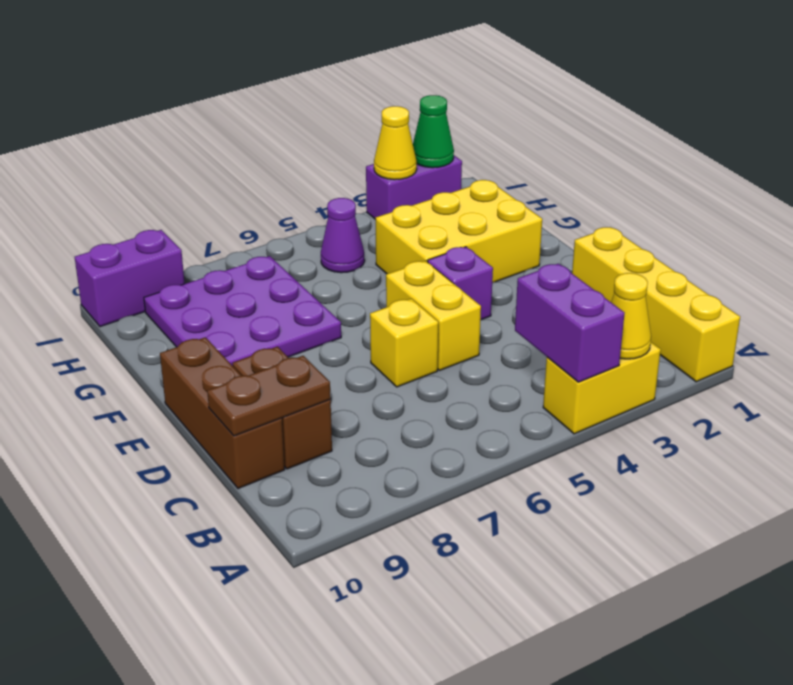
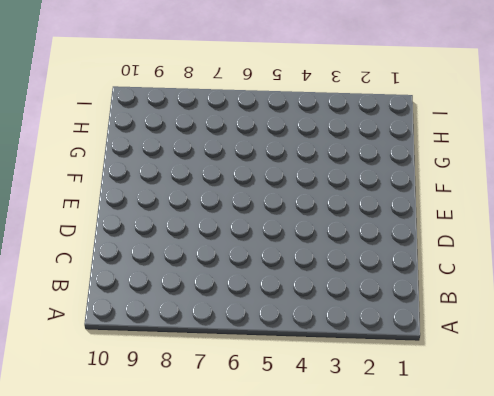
none -> yellow brick A1:D1 level 1
none -> yellow brick A3:A4 level 1
none -> brown brick C9:D9 level 1

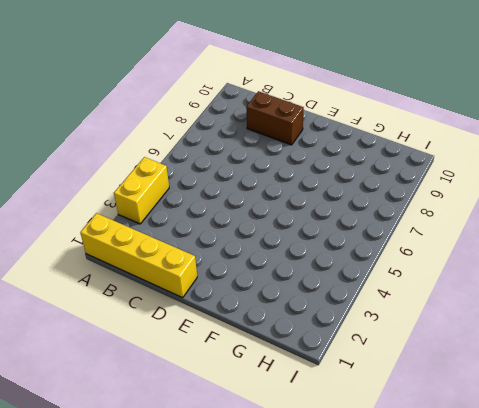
none -> brown brick C10:E10 level 1
none -> yellow brick D5:E5 level 1
none -> yellow brick D6 level 1

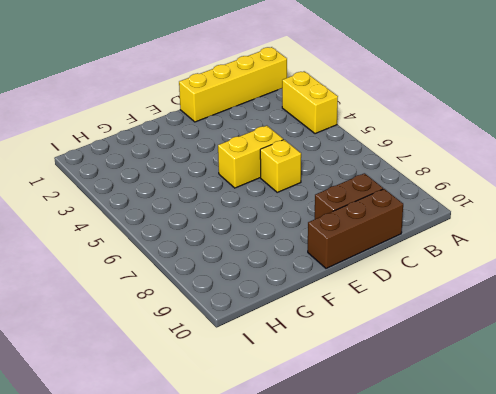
none -> purple brick E4 level 1
none -> yellow brick F2:G4 level 1
none -> purple plate F7:H9 level 1

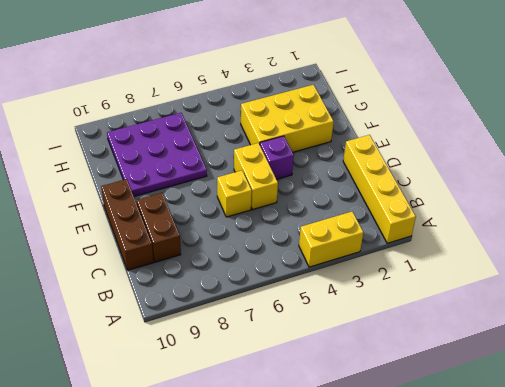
none -> purple cone H5 level 1
none -> purple brick I2:I3 level 1
none -> purple brick I9:I10 level 1

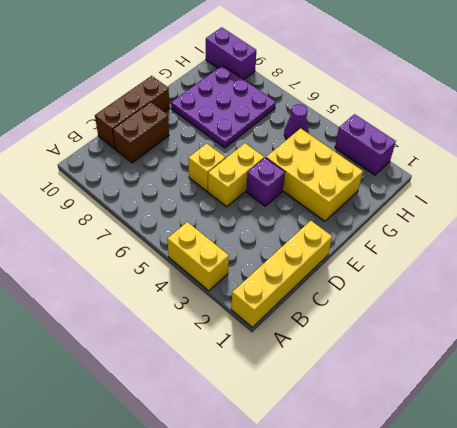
none -> yellow cone A3 level 2
none -> purple brick A4:B4 level 2
none -> brown plate C9:C10 level 2

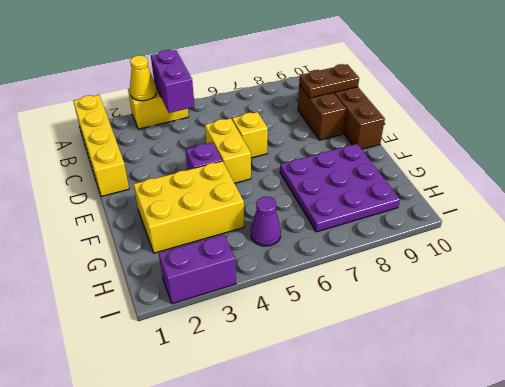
none -> purple brick I9:I10 level 1
none -> green cone I2 level 2
none -> yellow cone I3 level 2

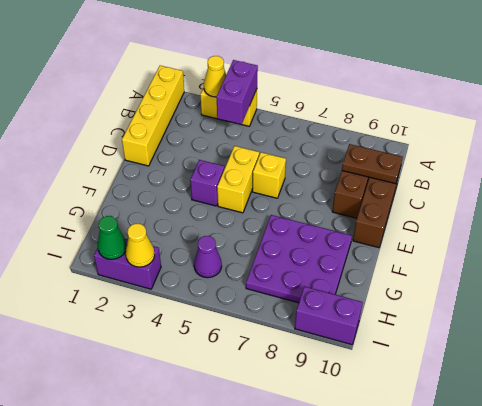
none -> yellow brick F2:G4 level 1

